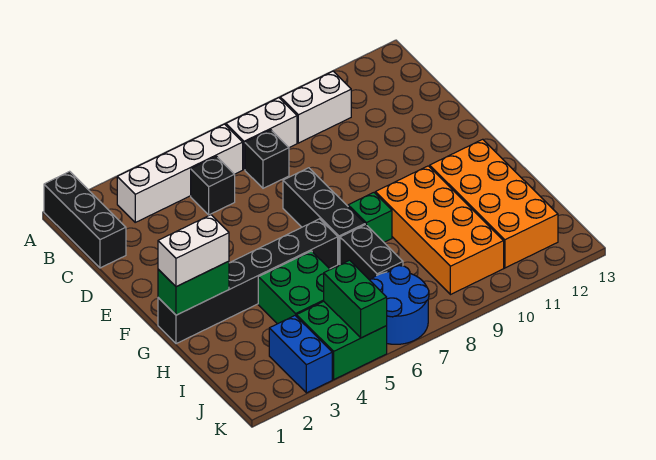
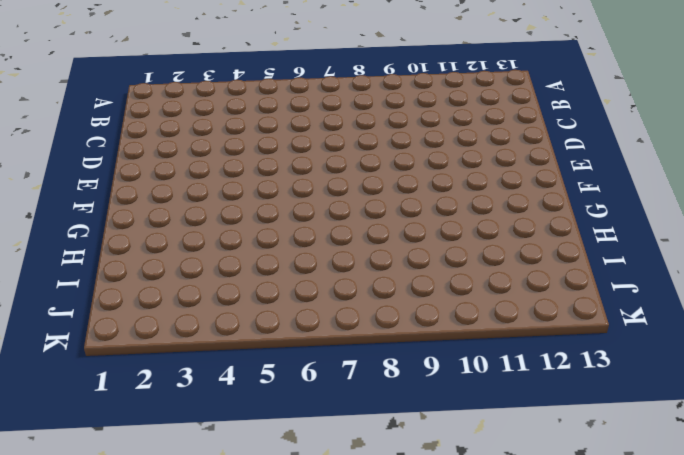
none -> black brick A1:C1 level 1
none -> white brick B3:B6 level 1
none -> white brick B7:B8 level 1

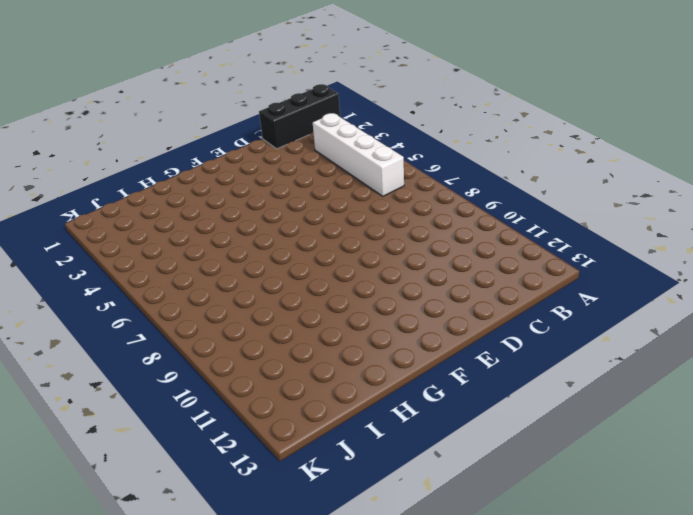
none -> white brick B7:B8 level 1
none -> white brick B9:B10 level 1
none -> black brick C5 level 1

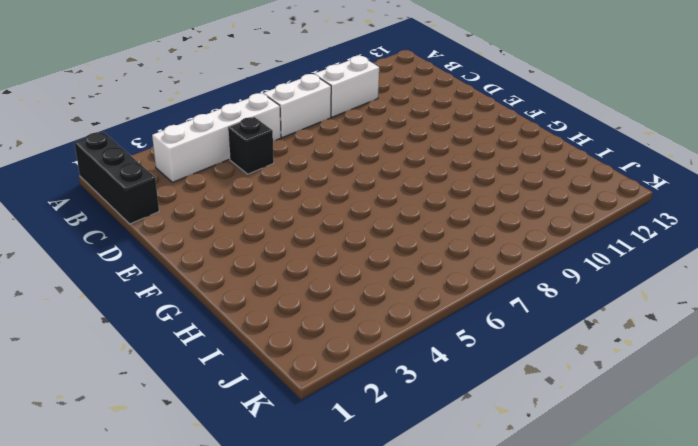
none -> black brick C7 level 1
none -> black brick E7:G7 level 1
none -> black brick G1:G6 level 1

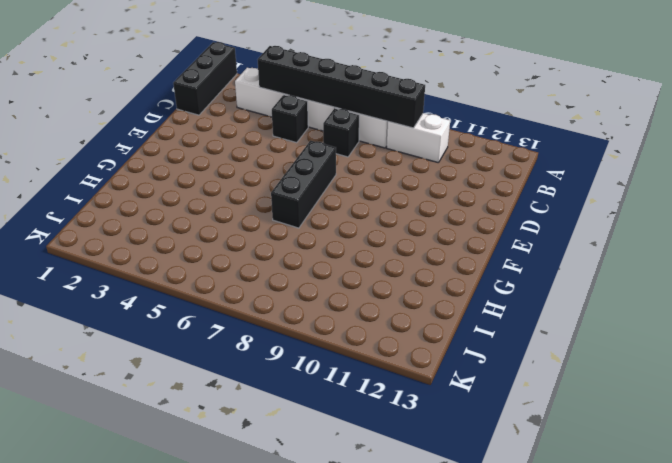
black brick B4:B9 level 2 -> black brick G1:G6 level 1
none -> green brick G8 level 1
none -> orange brick G9:J10 level 1
none -> orange brick G11:J12 level 1

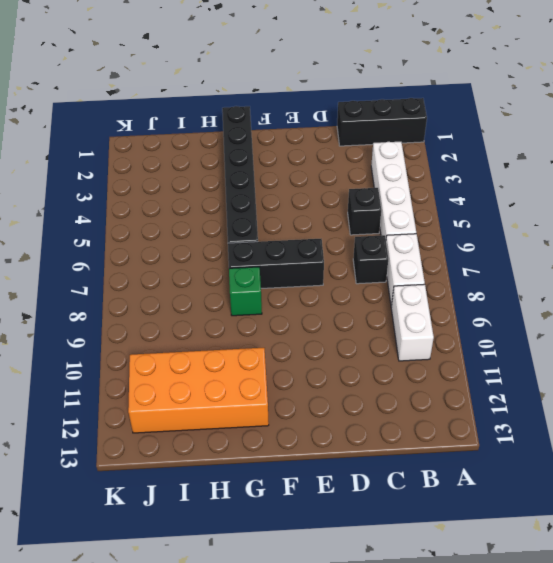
none -> orange brick G9:J10 level 1
none -> green brick H4:I5 level 1
none -> black brick H7:I7 level 1

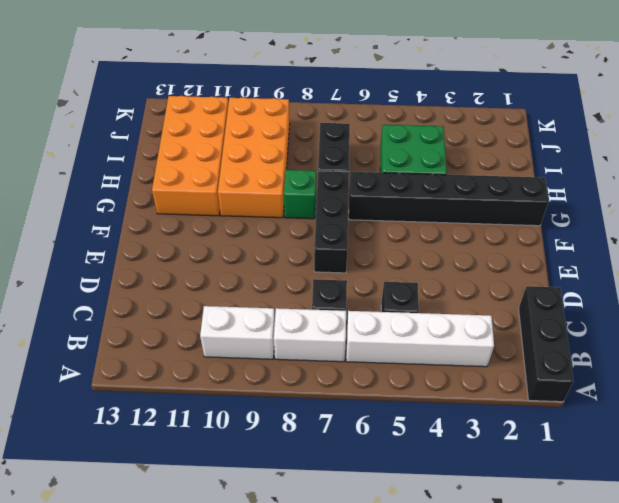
none -> blue brick J3:K3 level 1
none -> green brick J4:K5 level 1
none -> blue round brick J6:K7 level 1

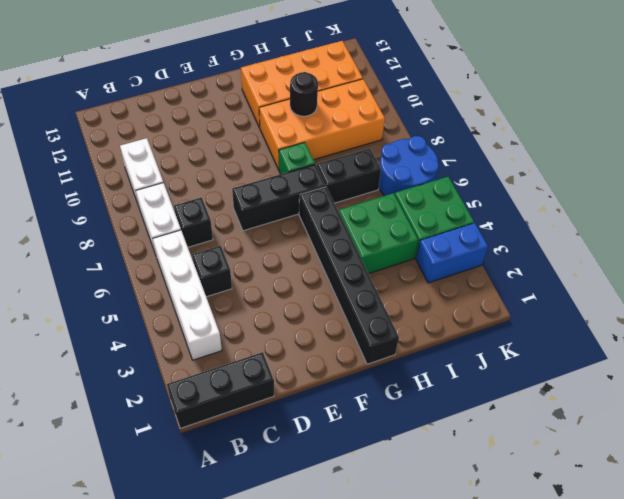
black round brick H10 level 2 -> none
none -> green brick G1:G2 level 2
none -> green brick J5:K5 level 2
none -> white brick G1:G2 level 3

